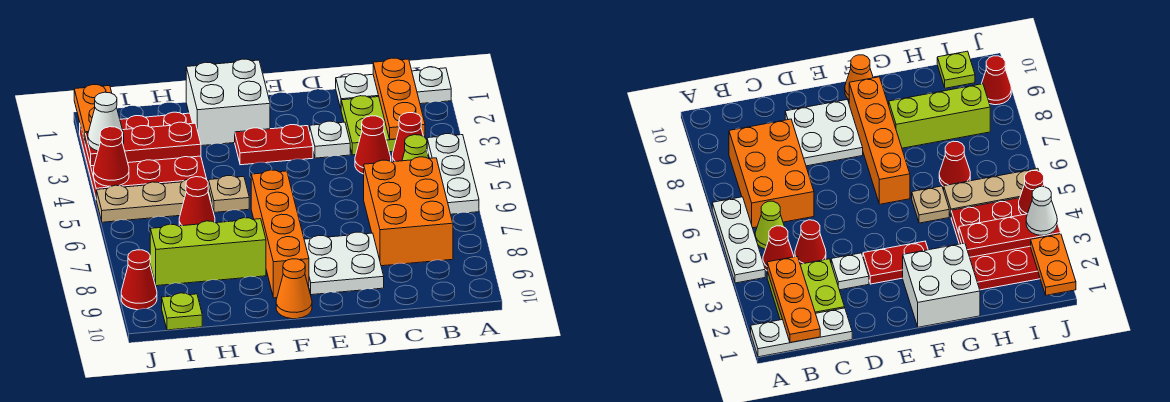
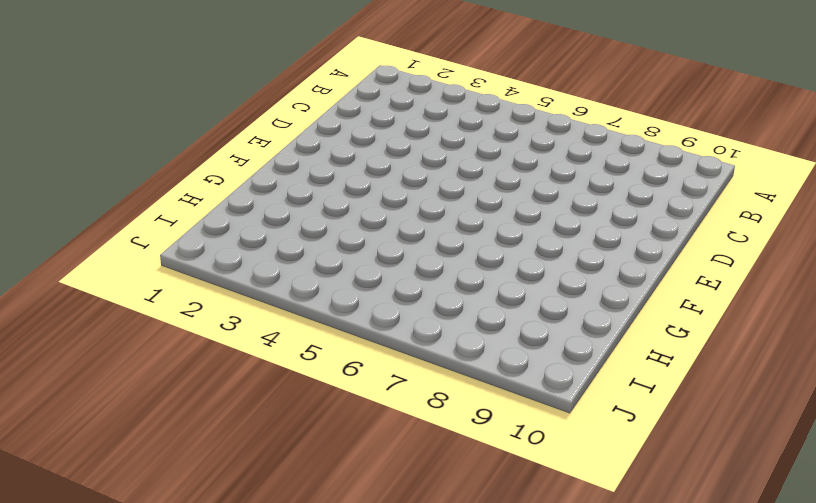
none -> white plate A1:C1 level 1
none -> white plate A4:A6 level 1
none -> lime plate B2:C3 level 1

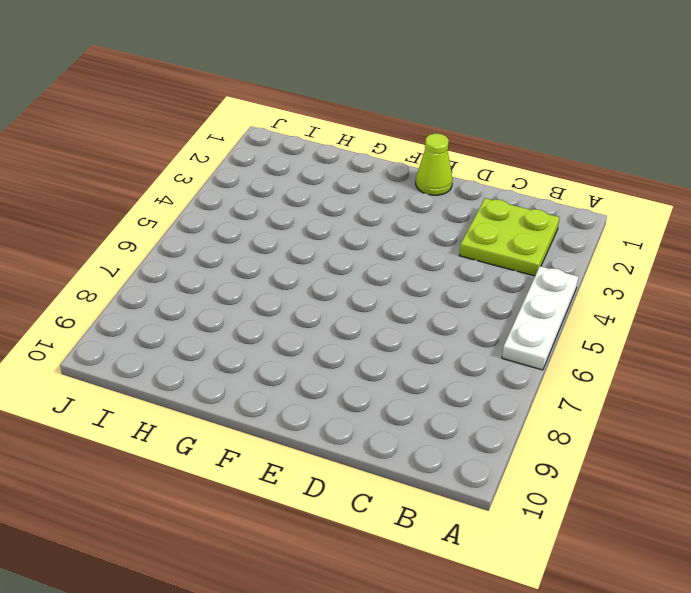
lime cone E1 level 1 -> lime cone B5 level 1
none -> white plate A1:C1 level 1
none -> red cone B4 level 1
none -> orange brick B6:C8 level 1

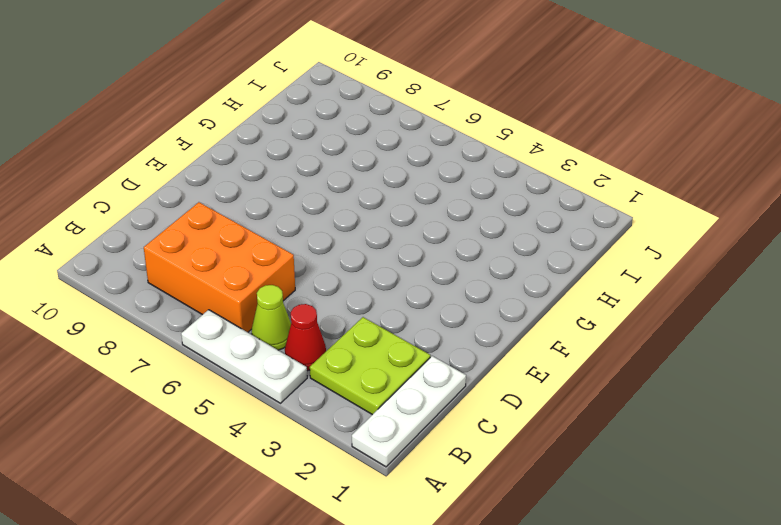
none -> red cone C4 level 1
none -> white plate D3 level 1
none -> white plate D8:E9 level 1

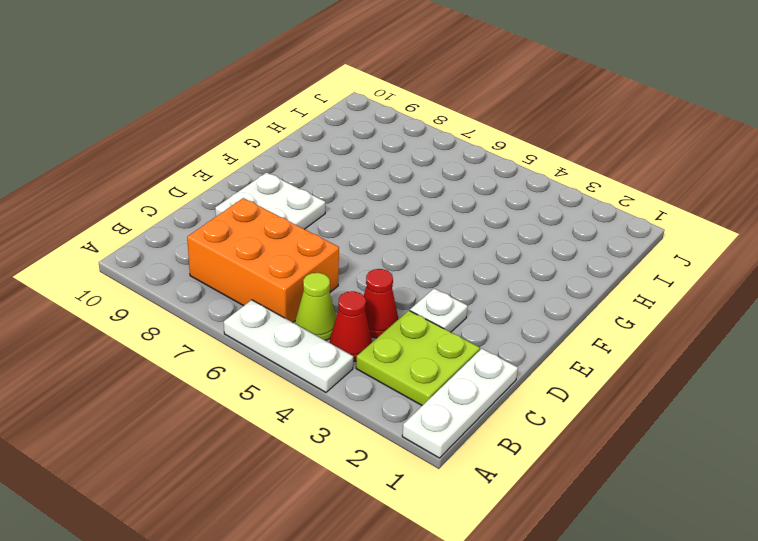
none -> red plate E3:F3 level 1
none -> white brick F1:G2 level 1
none -> orange brick F6:F9 level 1

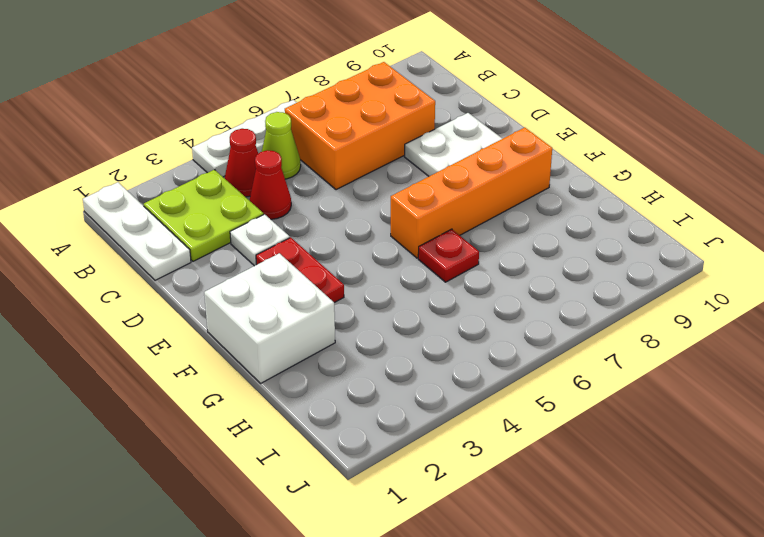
red plate G6 level 1 -> none
none -> orange cone F10 level 1
none -> tan plate G5 level 1
none -> lime brick G8:I8 level 1

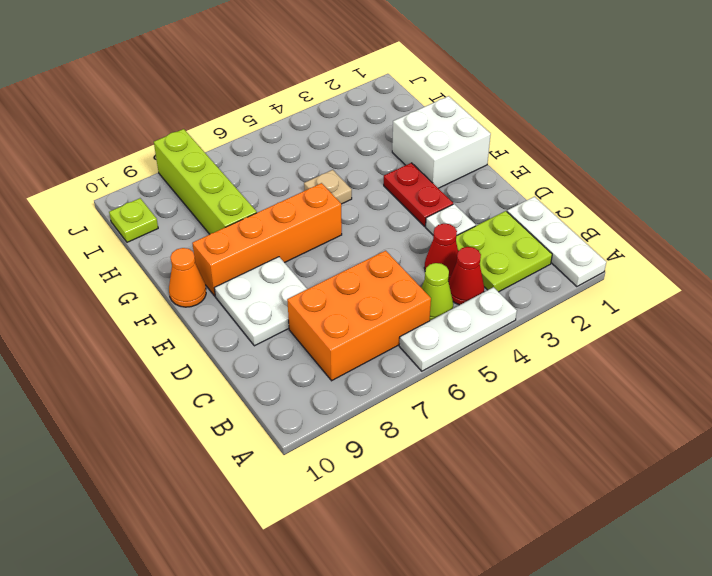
lime brick G8:J8 level 1 -> lime brick G8:I8 level 1
none -> red plate H2:J4 level 1
none -> tan plate H5:J5 level 1
none -> red cone H6 level 1

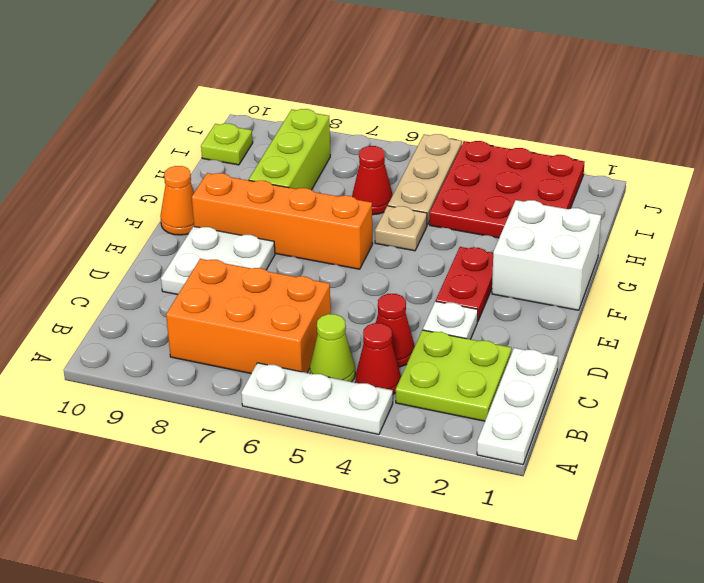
none -> red cone J9 level 1
none -> orange plate B1:B3 level 2
none -> red plate H3:J3 level 2

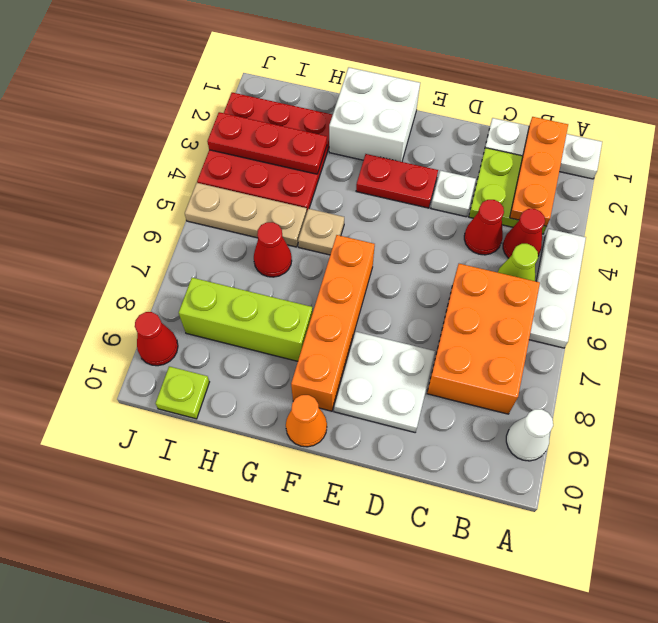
white cone A9 level 1 -> white cone J3 level 3
none -> orange plate J1:J2 level 2
none -> red cone J4 level 2

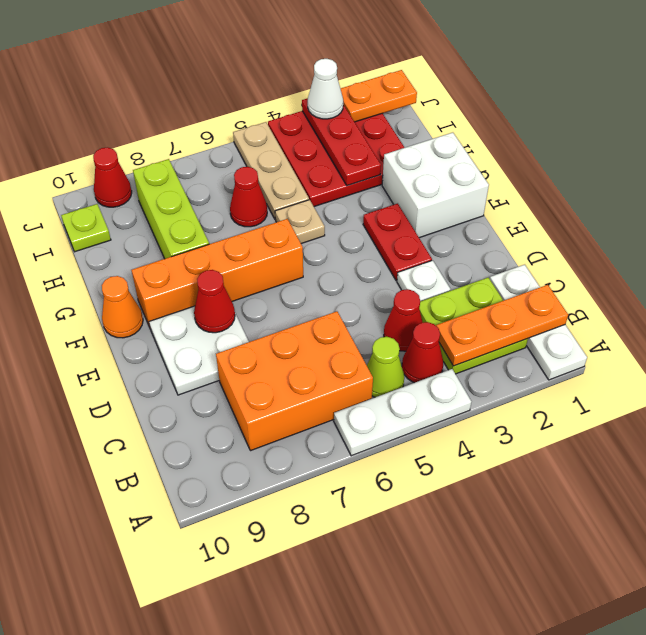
red cone E8 level 2 -> red cone J4 level 2

